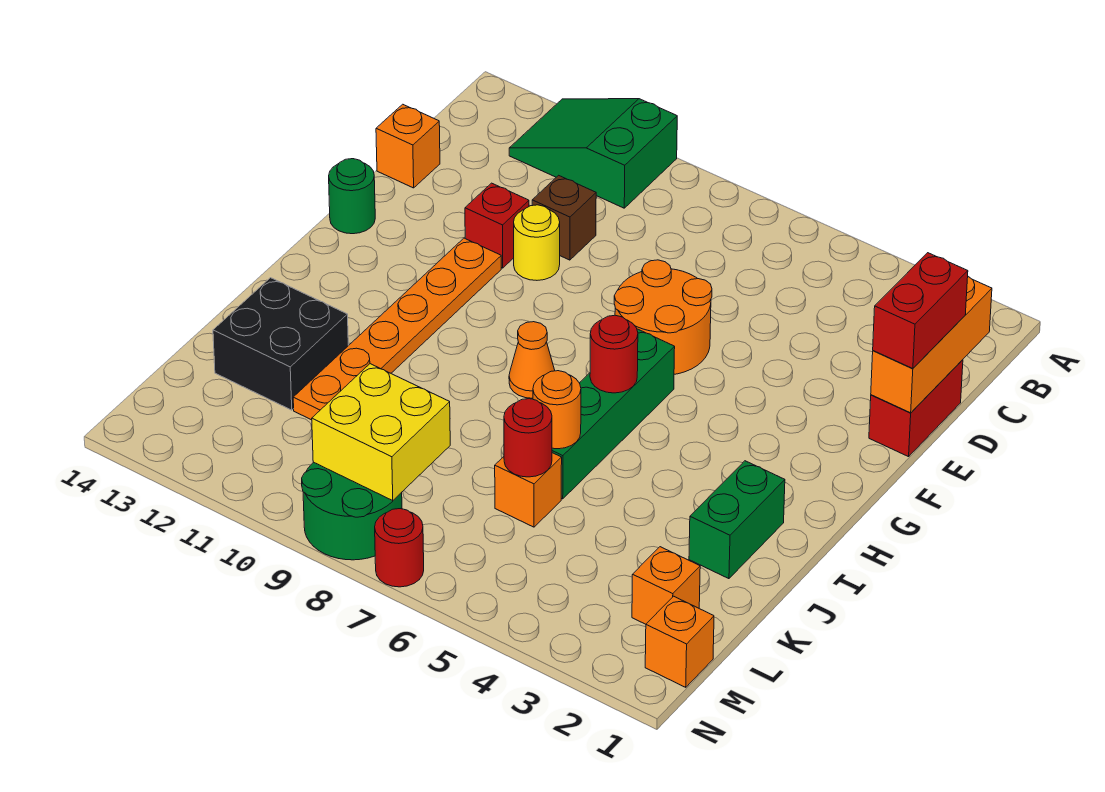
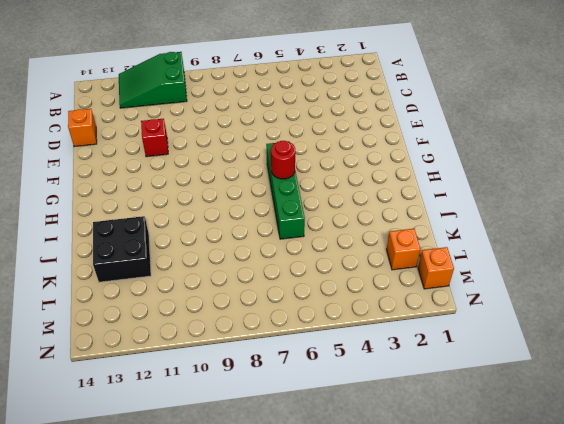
none -> red brick D1:E1 level 1
none -> brown brick D10 level 1
none -> orange round brick E6:F7 level 1

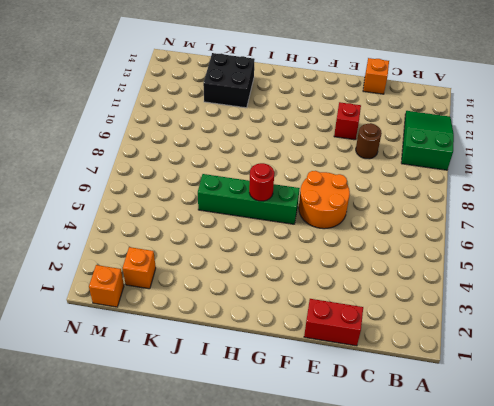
brown round brick D10 level 1 -> brown brick D10 level 1
none -> yellow round brick E10 level 1
none -> orange plate F11:K11 level 1
none -> green round brick F14 level 1

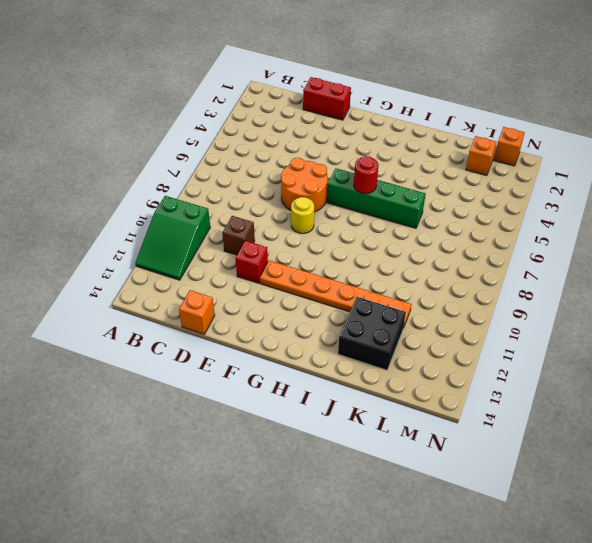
yellow round brick F8 level 1 -> yellow round brick E10 level 1
none -> green round brick F14 level 1
none -> orange cone H8 level 1
none -> green brick I2:J2 level 1

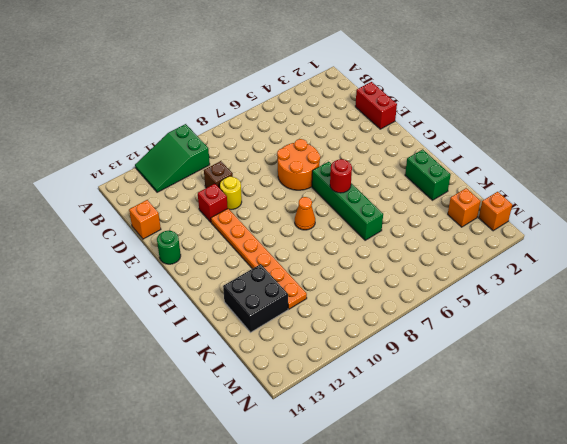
none -> orange brick K6 level 1
none -> green round brick M8:N9 level 1
none -> red round brick N7 level 1

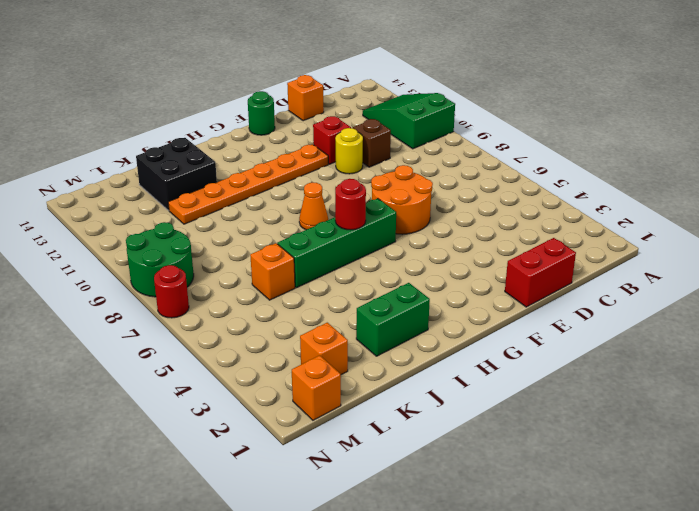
none -> orange brick C1:E1 level 2
none -> orange round brick J6 level 2
none -> red round brick K6 level 2

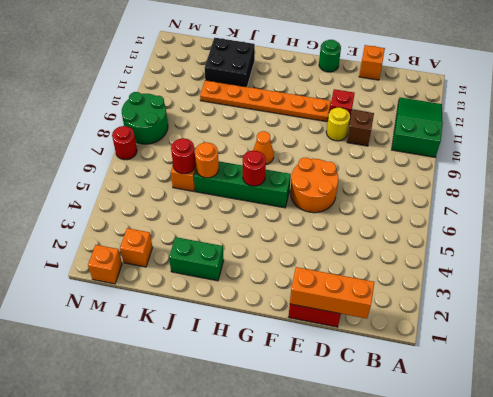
none -> yellow brick L8:M9 level 2
none -> red brick D1:E1 level 3

